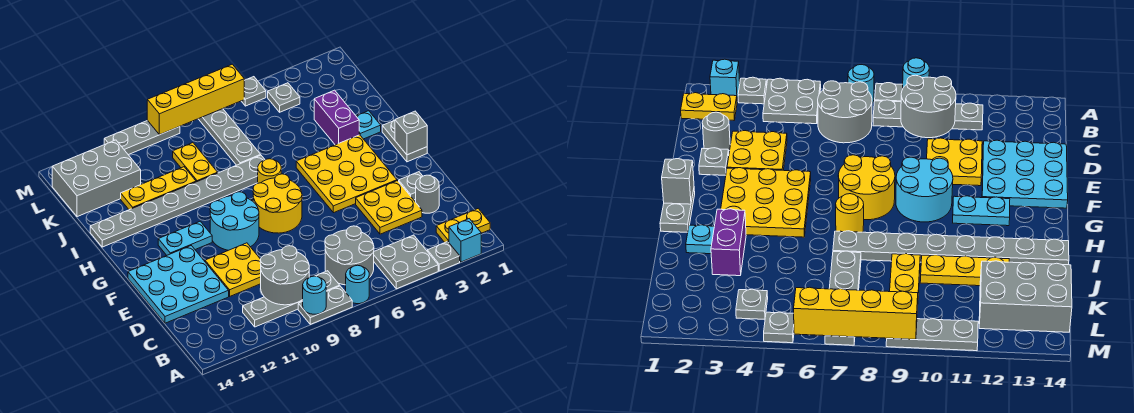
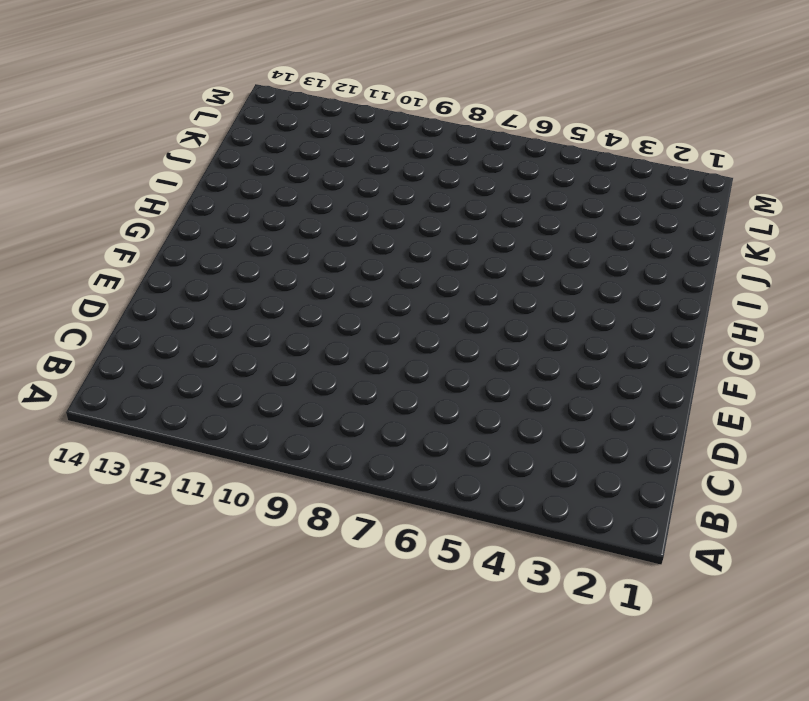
none -> cyan brick A2 level 1
none -> grey plate A3 level 1
none -> grey plate A4:B5 level 1
none -> cyan round brick A7 level 1

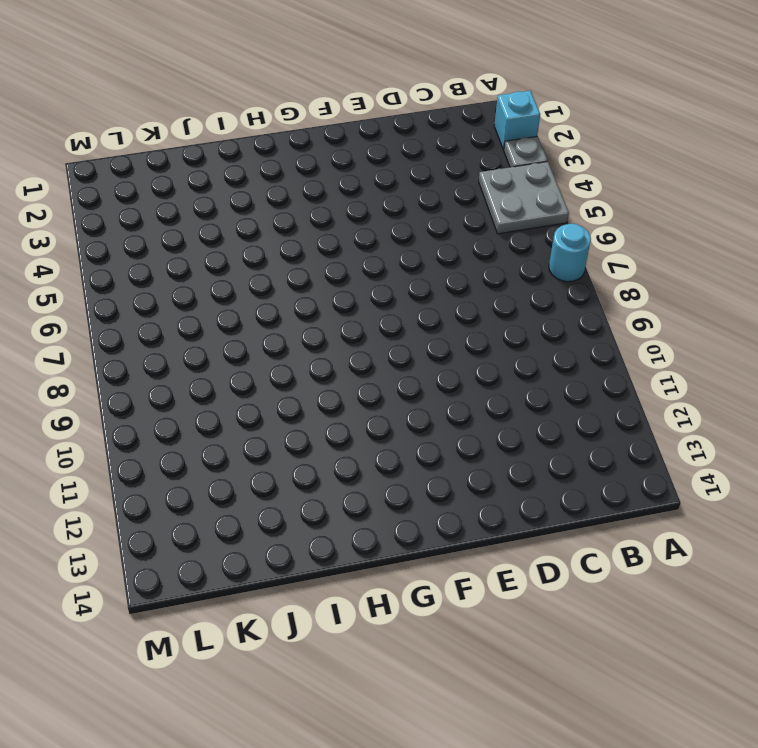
none -> grey plate A8:A9 level 1
none -> yellow plate B1:B2 level 1
none -> grey round brick B6:C7 level 1
none -> grey plate B8:B11 level 1

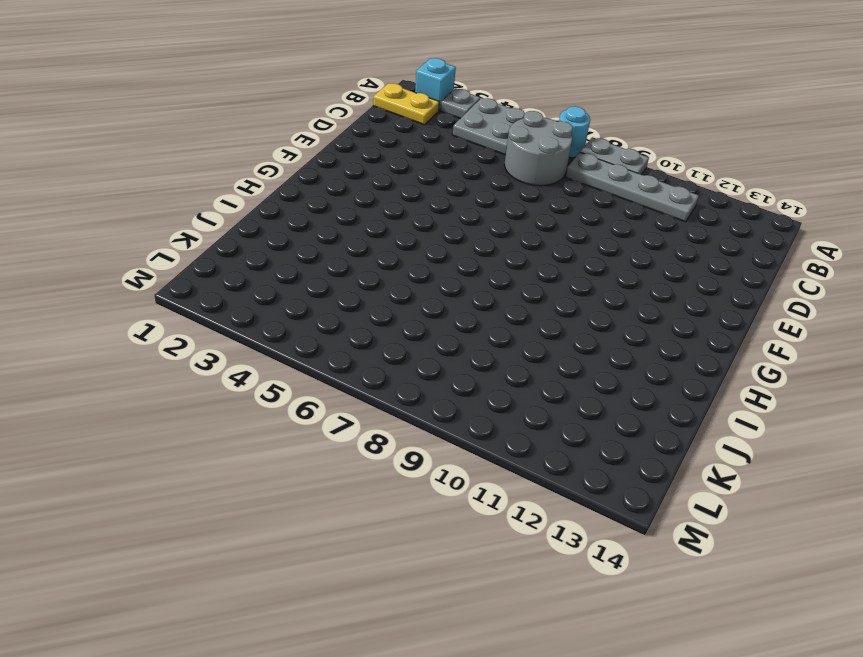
none -> grey round brick D2 level 1
none -> yellow plate D3:E4 level 1
none -> yellow plate D10:E11 level 1
none -> cyan plate D12:F14 level 1

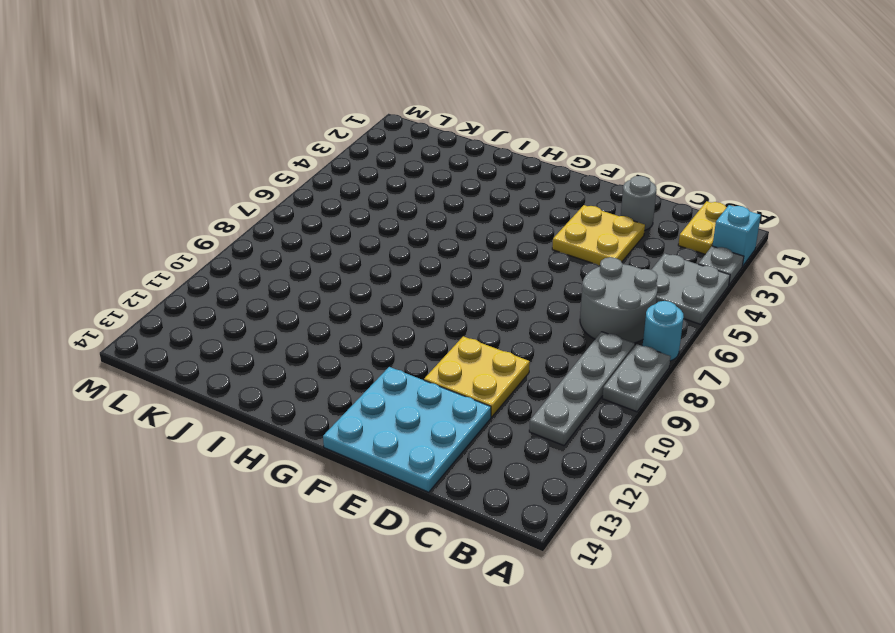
none -> grey plate E2 level 1
none -> yellow plate F3:H5 level 1
none -> yellow round brick F7:G8 level 1
none -> cyan round brick F9:G10 level 1

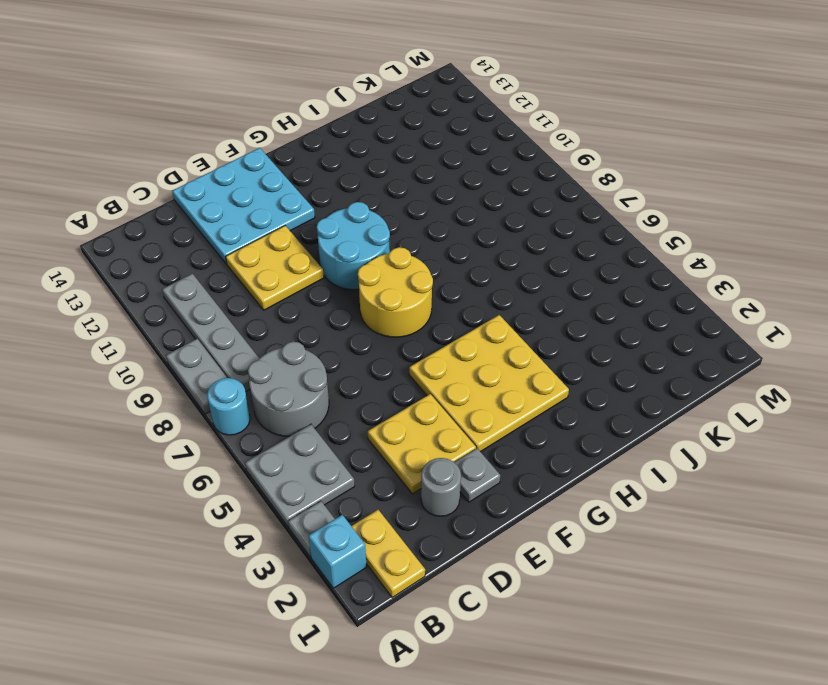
none -> grey plate G1:H1 level 1
none -> cyan plate G11:G12 level 1
none -> yellow round brick H7 level 1
none -> cyan plate I2 level 1

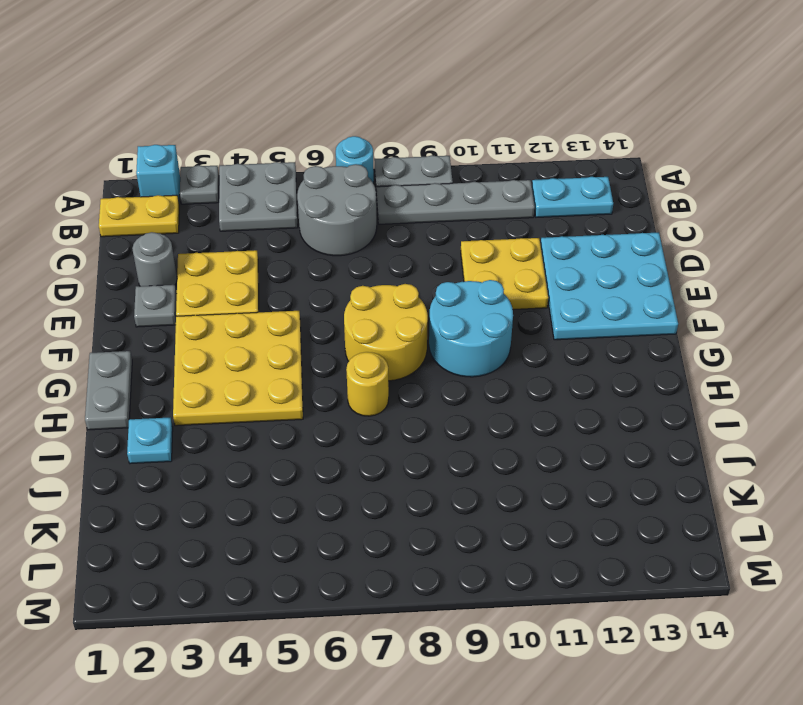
cyan plate B12:B13 level 1 -> cyan plate G11:G12 level 1
none -> purple brick I3:J3 level 1
none -> grey plate I7:I14 level 1
none -> grey plate J7:M7 level 1
none -> yellow plate J9:K9 level 1

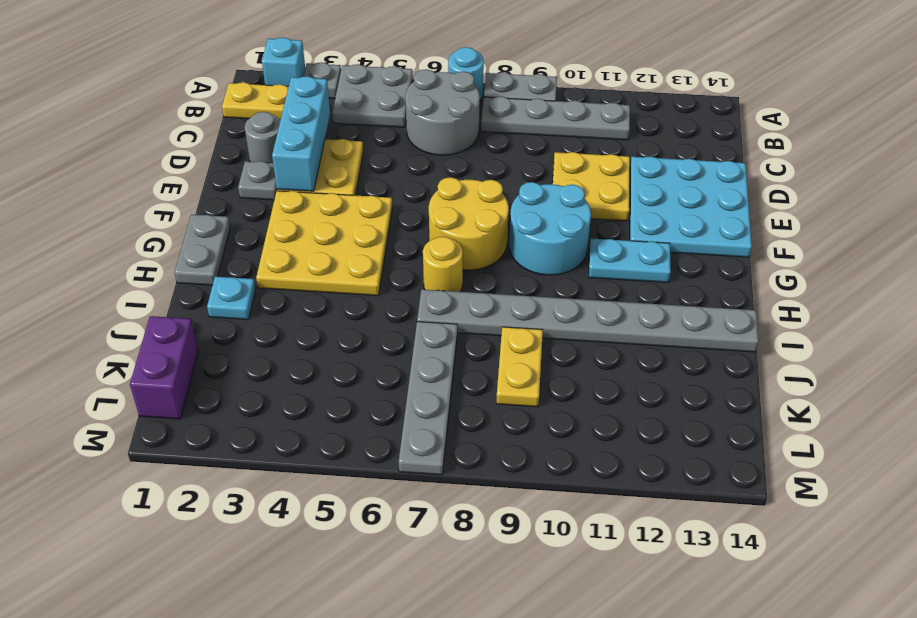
cyan brick C3:E3 level 2 -> none
purple brick K1:L1 level 1 -> purple brick I3:J3 level 1
none -> yellow plate J10:J12 level 1
none -> grey brick K12:L14 level 1
none -> grey plate L4 level 1
none -> grey plate M5 level 1

